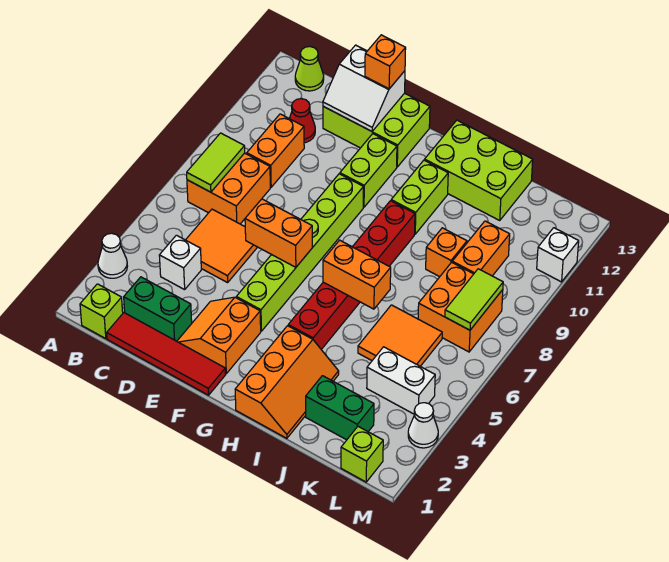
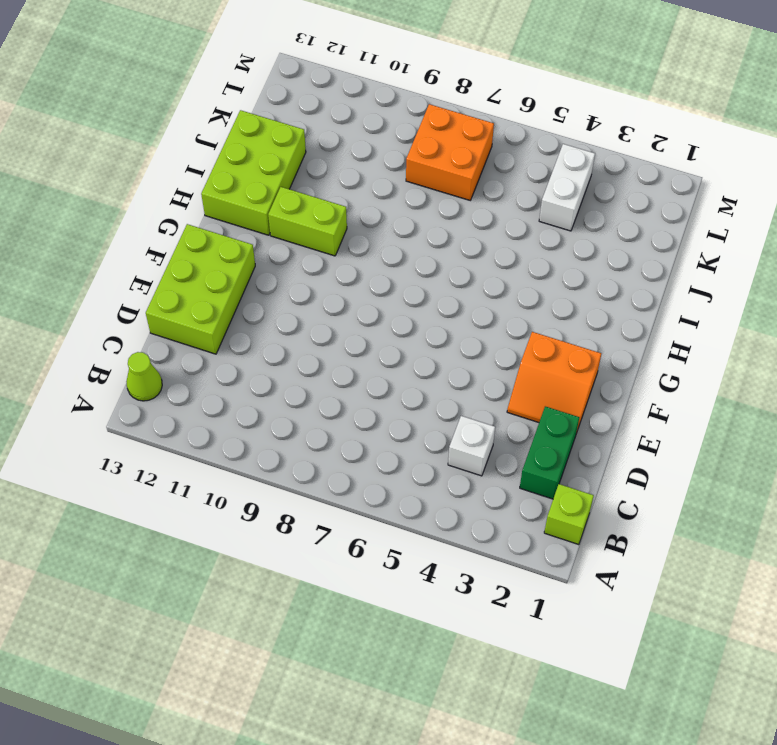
none -> white cone A3 level 1
none -> orange brick B7:C8 level 1
none -> red tile C1:F1 level 1
none -> orange tile C5:D6 level 1

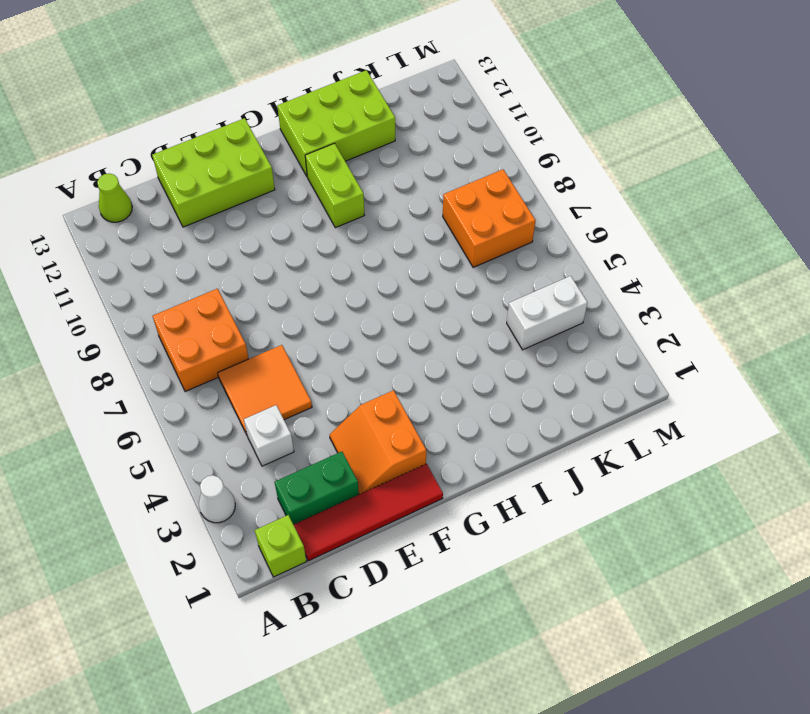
none -> orange brick C9:C10 level 1
none -> red cone C11 level 1
none -> lime brick F4:F9 level 1
none -> lime brick F10:F11 level 1

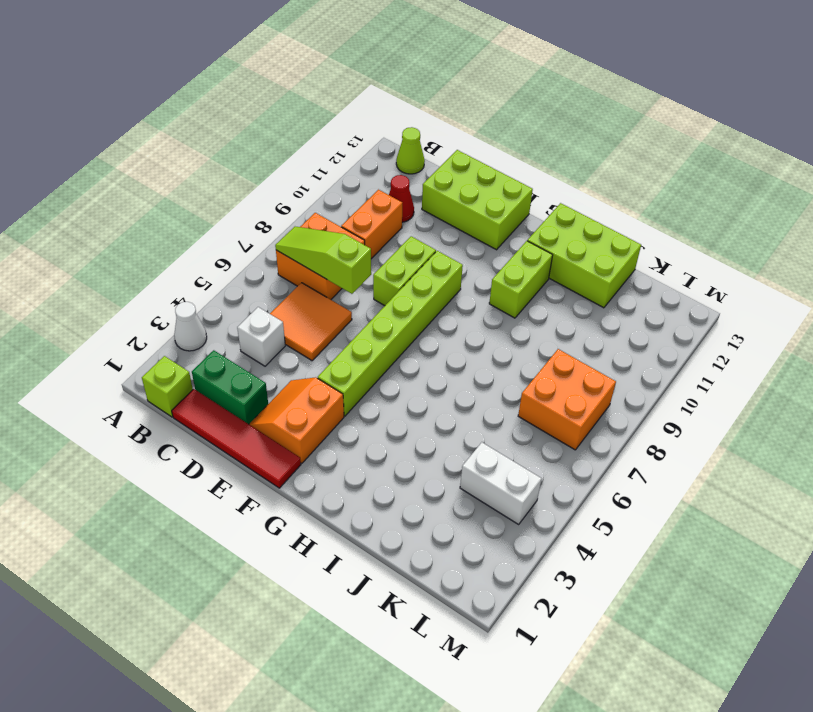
lime slope B7:D7 level 2 top D -> lime tile B7:B8 level 2
lime brick E8:E9 level 1 -> lime brick F10:F11 level 1
none -> orange slope H1:I3 level 1 top H
none -> red brick H4:H9 level 1
none -> green brick J2:K2 level 1
none -> orange tile J5:K6 level 1

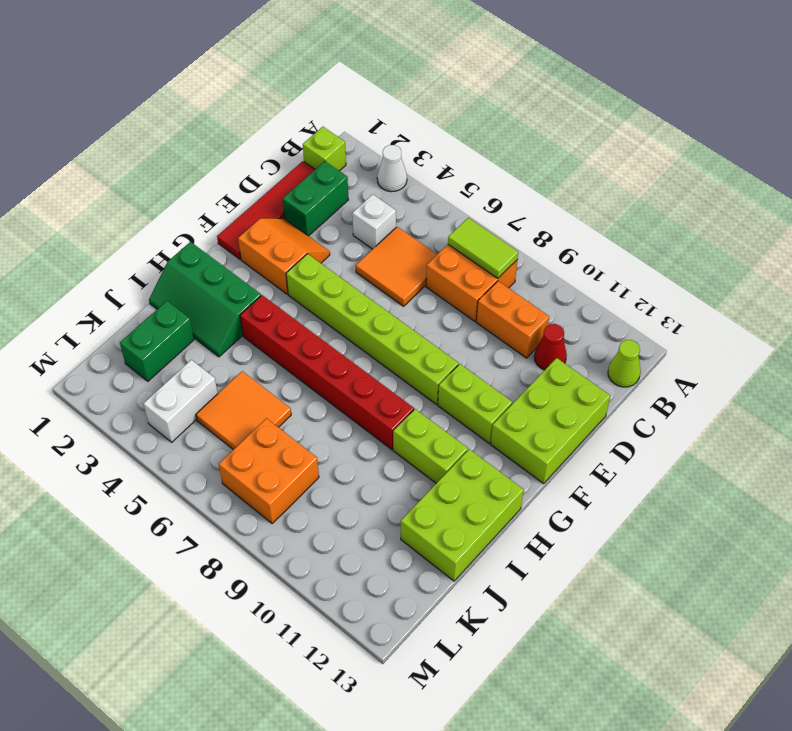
green slope H1:I3 level 1 top H -> orange slope H1:I3 level 1 top H
none -> orange brick J9 level 1
none -> orange brick K9:K10 level 1
none -> lime brick L1 level 1
none -> white cone M3 level 1

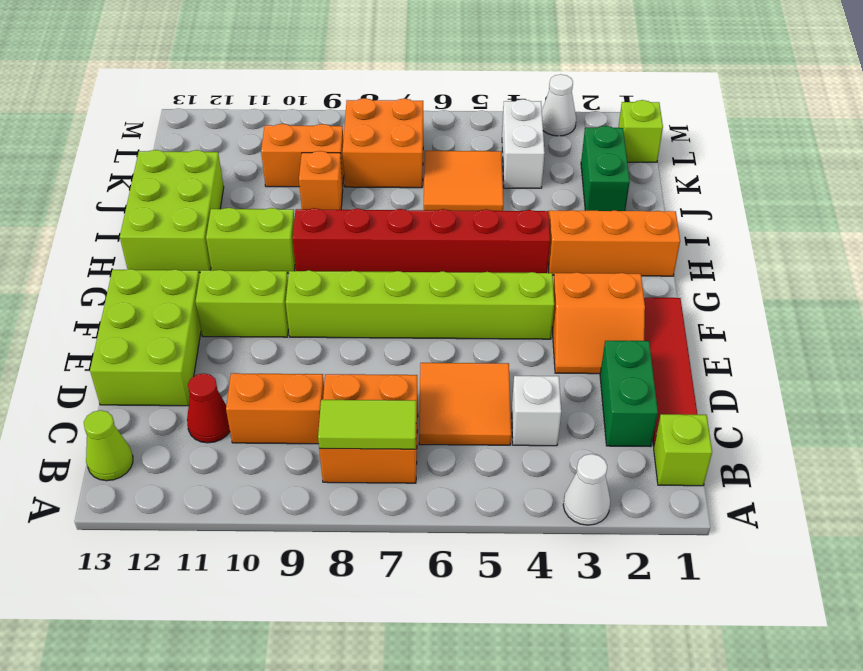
none -> white brick M11 level 1
none -> white slope D12:E13 level 2 top 13
none -> orange brick E6:F6 level 2
none -> orange brick H6:I6 level 2

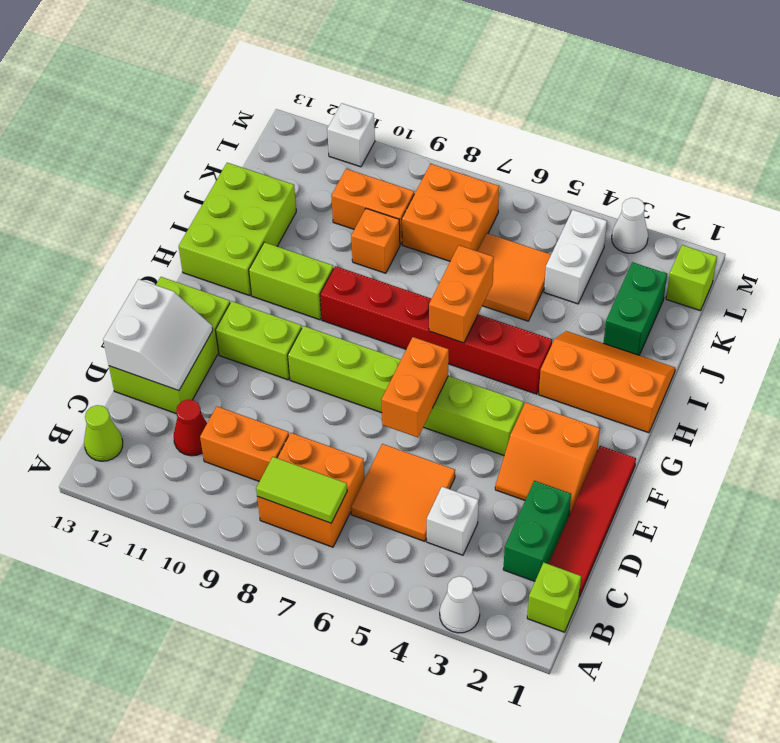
none -> lime tile L7:L8 level 2
none -> orange brick E13 level 3

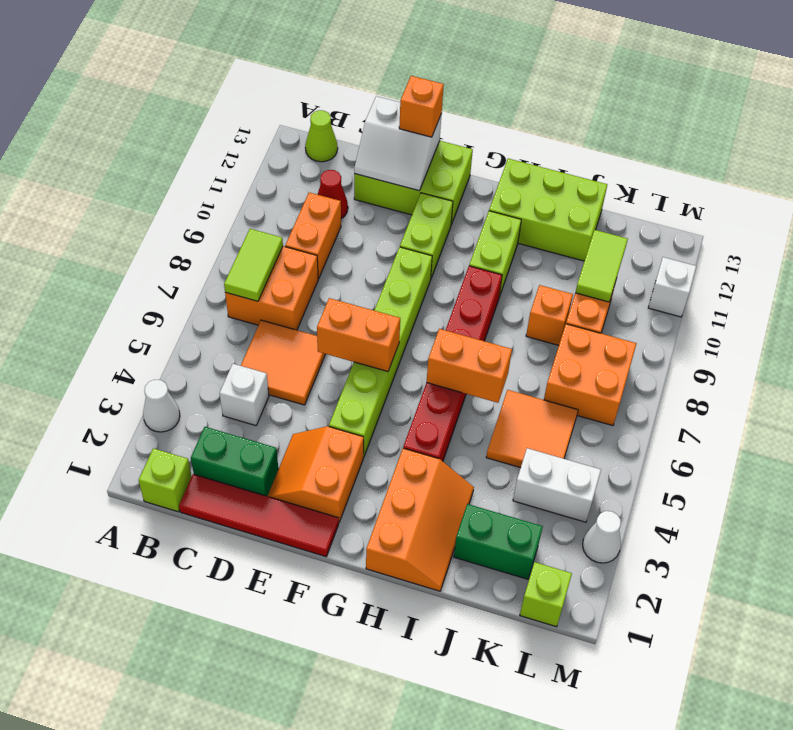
lime tile K10:K11 level 2 -> lime tile L7:L8 level 2

